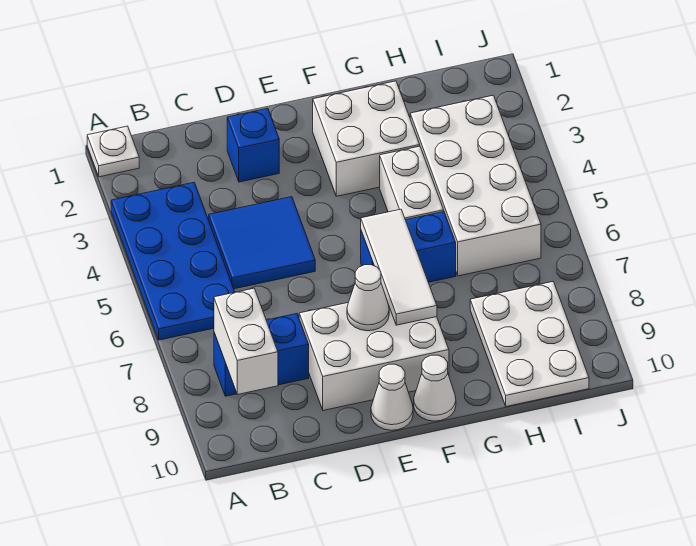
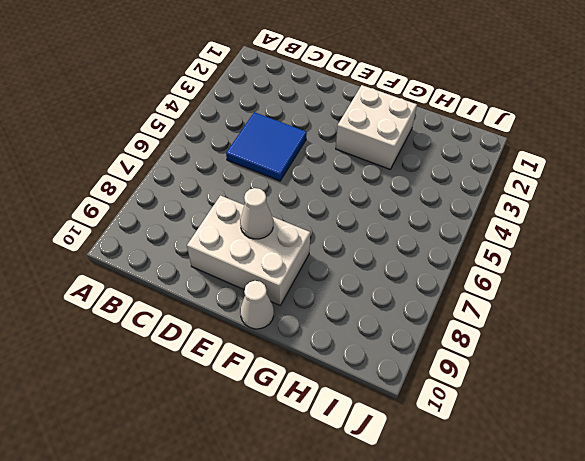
none -> white plate A1 level 1
none -> blue plate A3:B6 level 1
none -> blue brick B8:C8 level 1

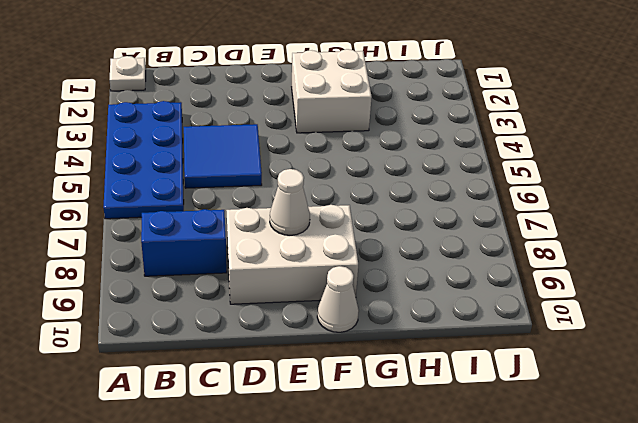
none -> blue brick D2 level 1
none -> white cone E10 level 1
none -> blue brick F6:G6 level 1

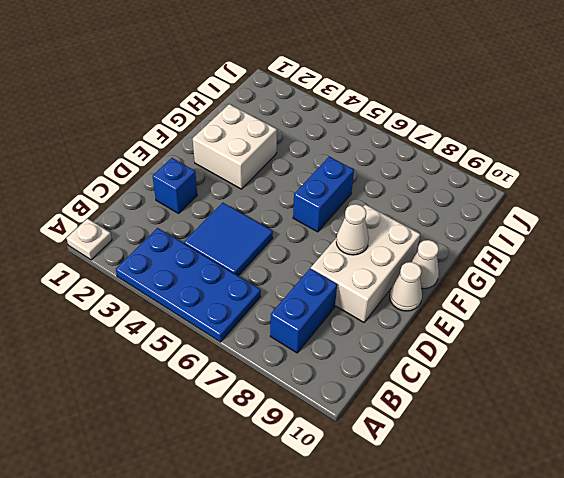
none -> white brick G4:G5 level 1
none -> white brick H3:I6 level 1
none -> white plate H8:I10 level 1

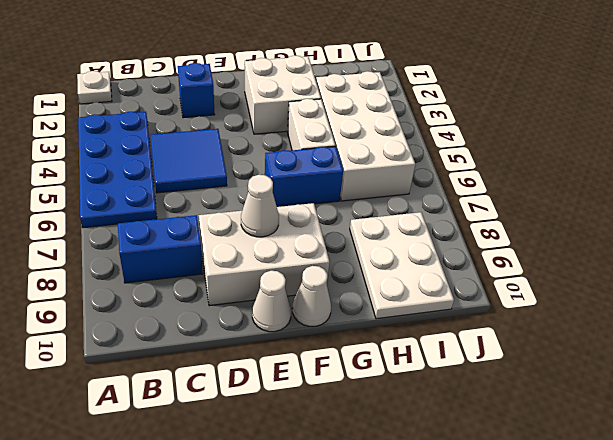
none -> white brick B8:B9 level 2
none -> white tile F6:F8 level 2

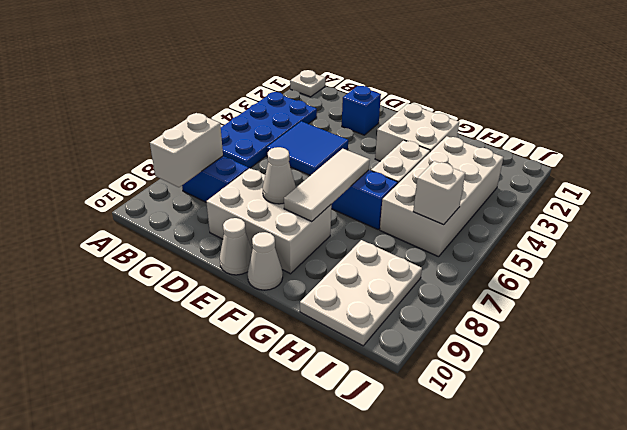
white brick I6 level 2 -> none

